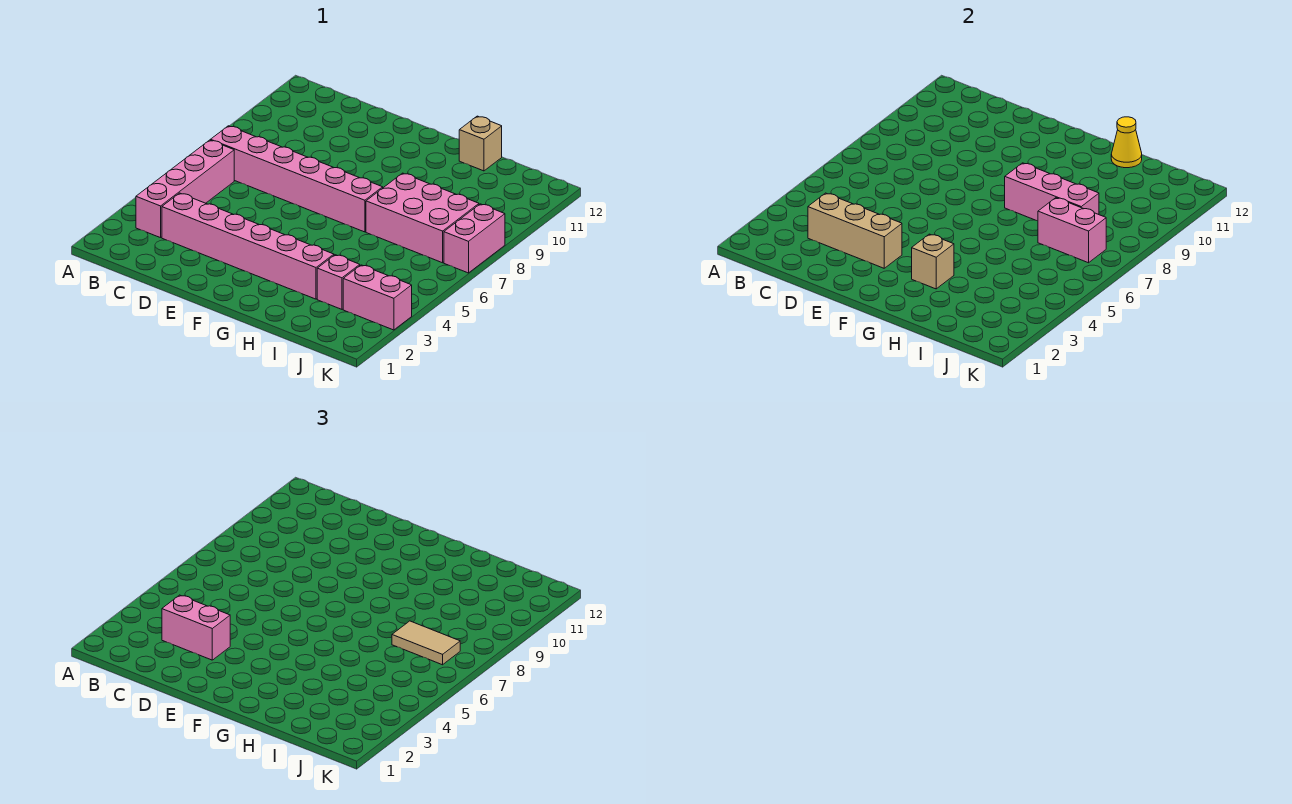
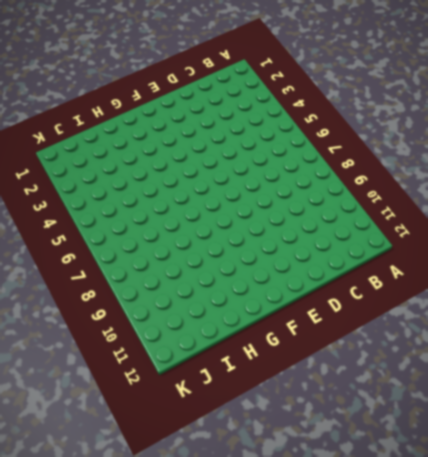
none -> pink brick B3:B6 level 1
none -> pink brick B7:G7 level 1
none -> pink brick C3:H3 level 1

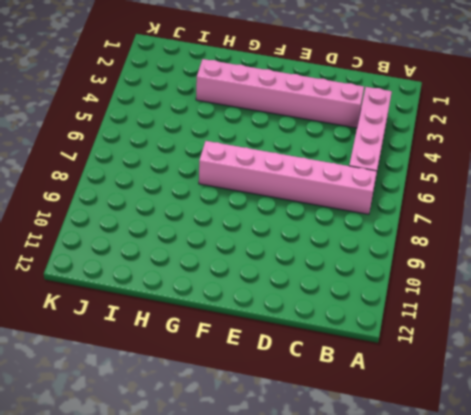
none -> pink brick H7:J8 level 1
none -> tan brick H12 level 1
none -> pink brick I3 level 1

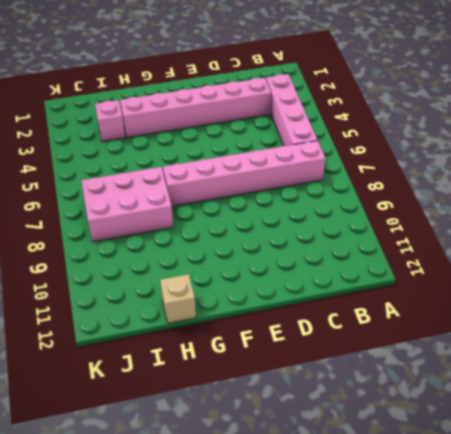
none -> pink brick J3:K3 level 1
none -> pink brick K7:K8 level 1
none -> tan brick C3:E3 level 2

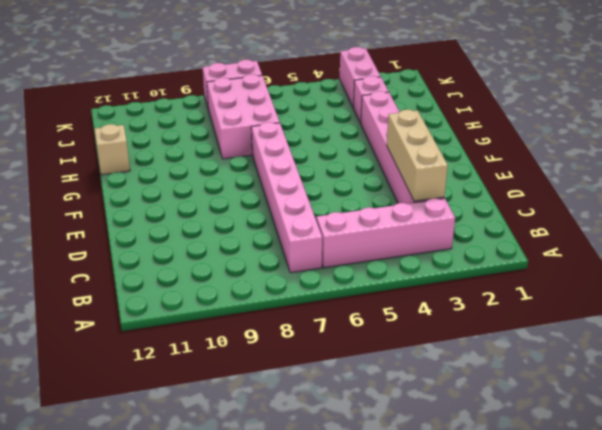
none -> tan brick G3 level 2
none -> pink brick G8:I8 level 2
none -> yellow cone H12 level 2

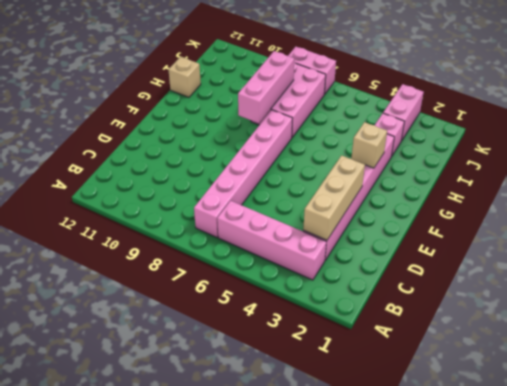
none -> yellow cone H12 level 2
none -> pink brick I7:J7 level 2
none -> pink brick C3:D3 level 3

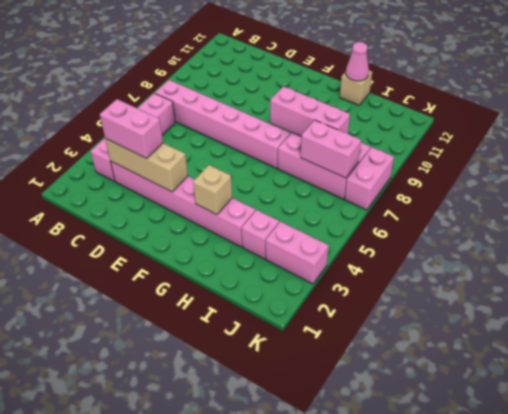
pink cone H12 level 2 -> yellow cone H12 level 2
none -> tan tile I7:J7 level 3

